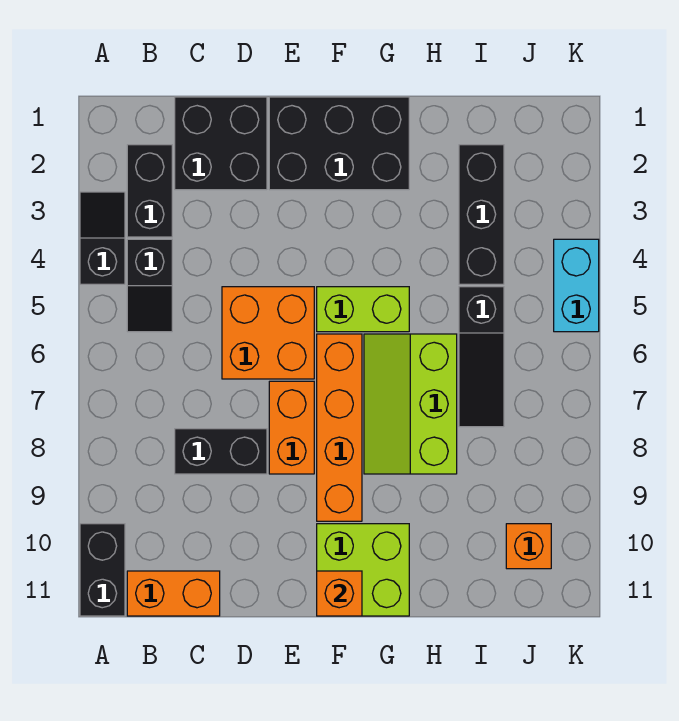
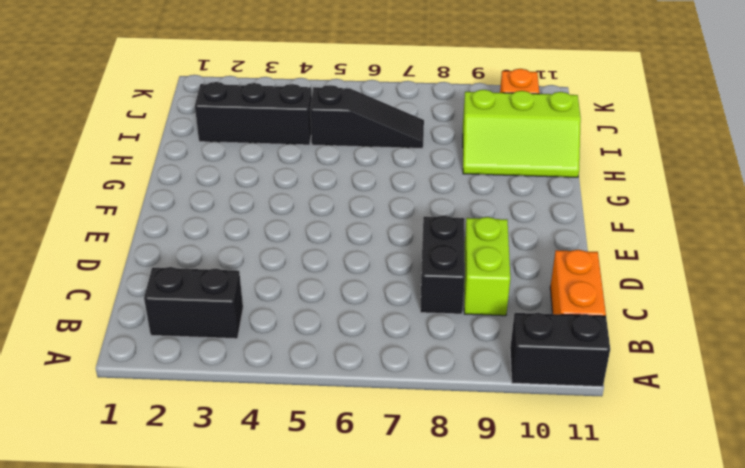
lime brick C9:D9 level 1 -> lime brick F5:G5 level 1
lime slope H9:I11 level 1 top I -> lime slope G6:H8 level 1 top H
none -> black slope A3:A4 level 1 top 4
none -> black slope B4:B5 level 1 top 4
none -> black brick C1:D2 level 1

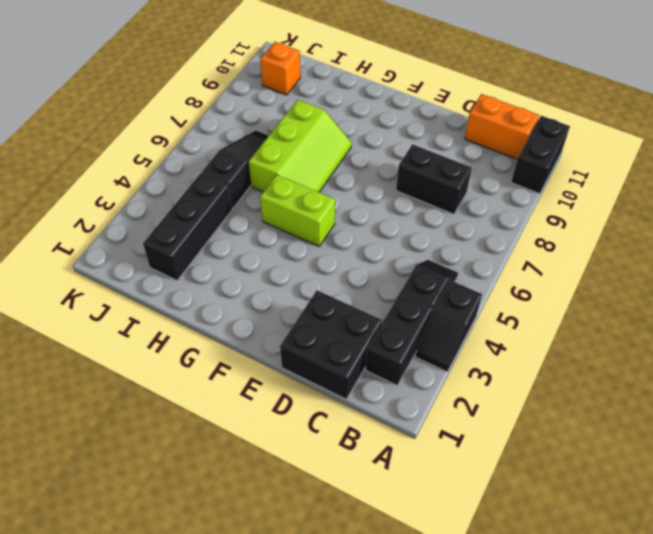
none -> orange brick D5:E6 level 1
none -> black brick E1:G2 level 1
none -> orange brick E7:E8 level 1

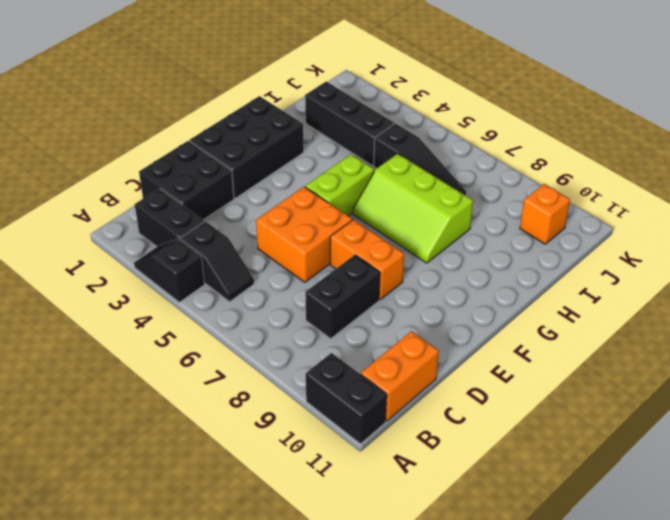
none -> orange brick F6:F9 level 1
none -> lime brick F10:G11 level 1
none -> cyan brick K4:K5 level 1

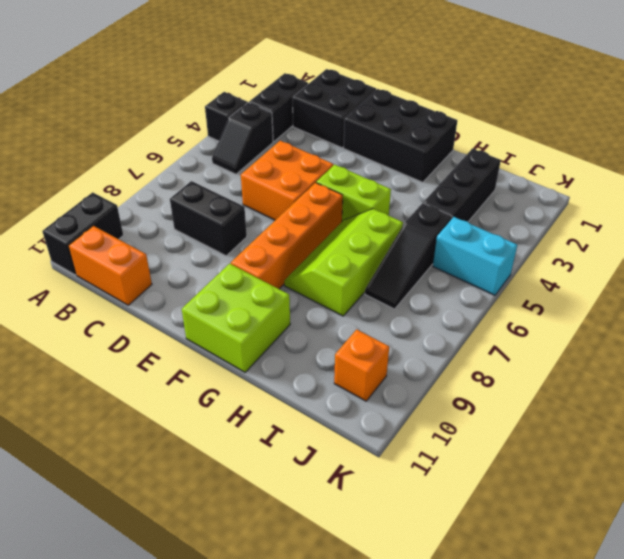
cyan brick J5:K5 level 1 -> cyan brick K4:K5 level 1
none -> orange brick E7:E8 level 1
none -> orange brick F11 level 2

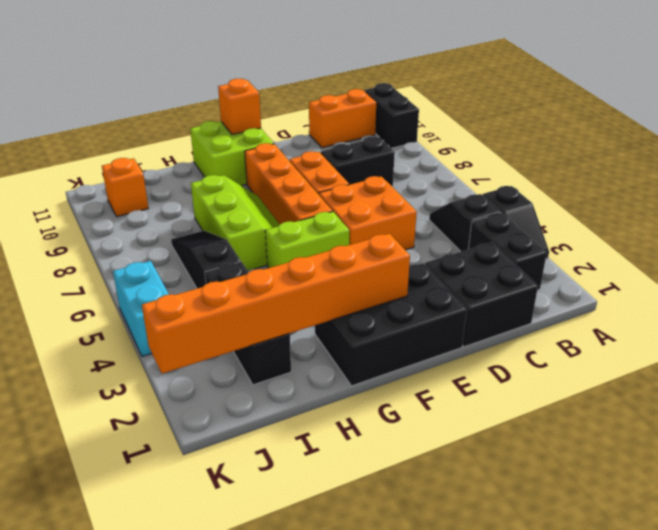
orange brick F2:K2 level 2 -> none

